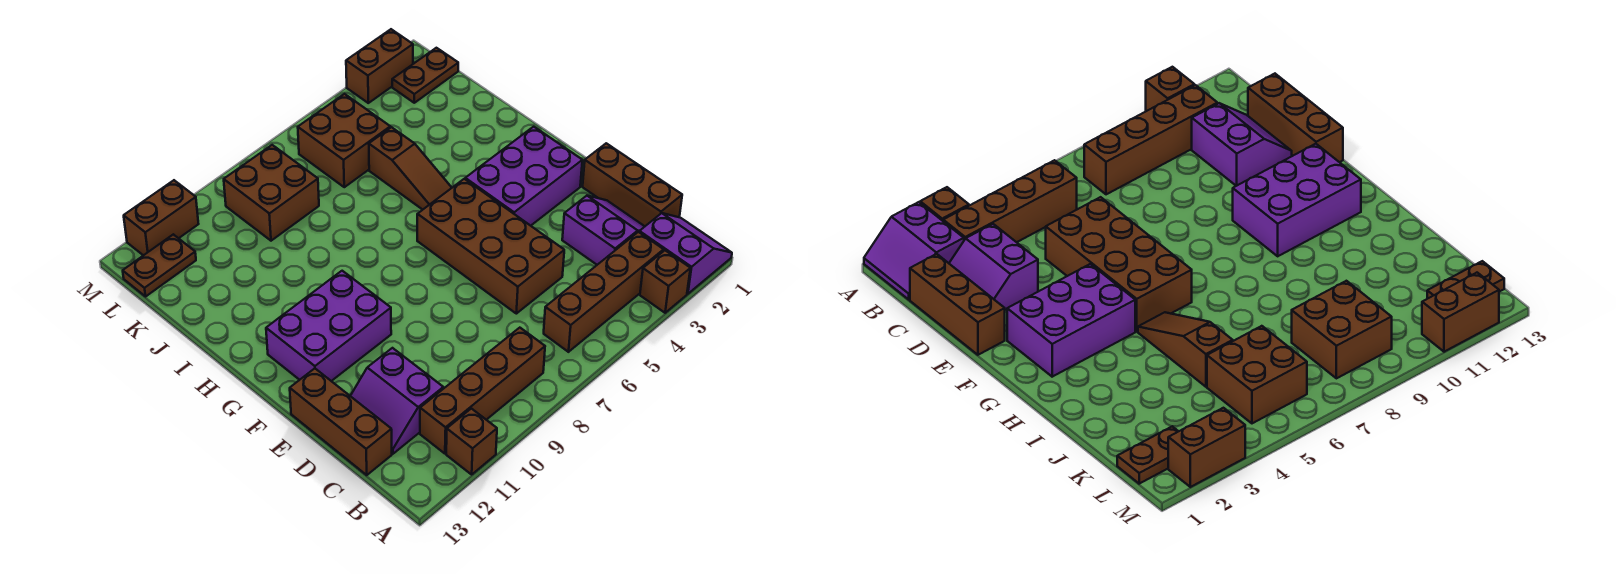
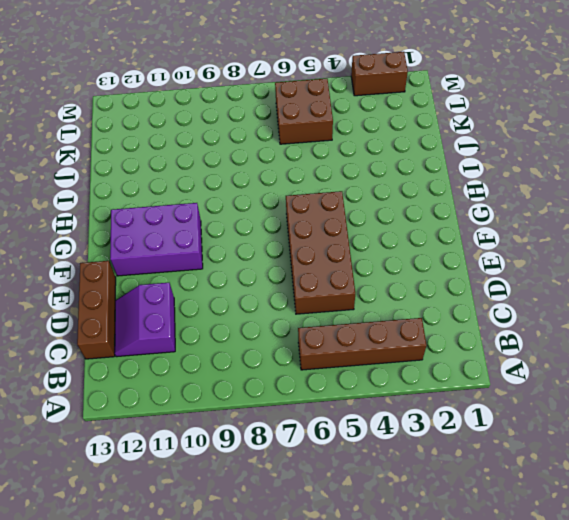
none -> purple slope A1:B2 level 1 top 2
none -> brown brick A3 level 1
none -> brown brick A11 level 1

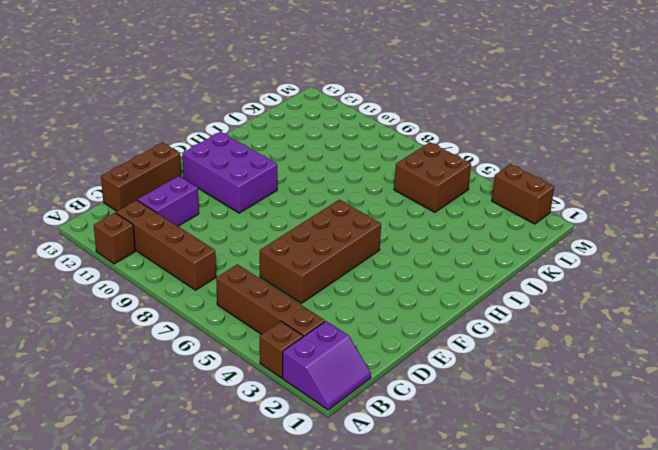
none -> brown brick C1:E1 level 1
none -> purple slope C2:D3 level 1 top 3
none -> purple brick F2:G4 level 1

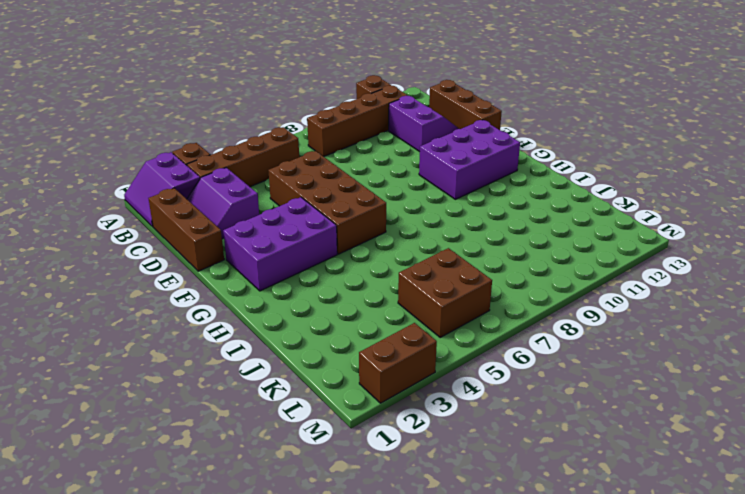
none -> brown slope H5:J5 level 1 top J
none -> brown brick K8:L9 level 1
none -> brown plate L1:L2 level 1

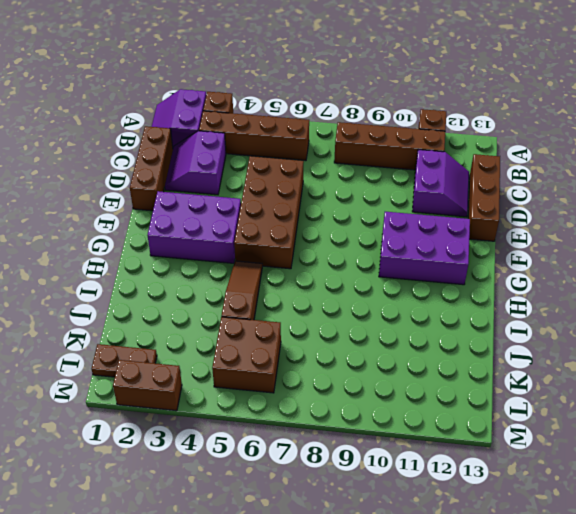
none -> brown brick K8:L9 level 1
none -> brown plate L12:L13 level 1
none -> brown brick M11:M12 level 1

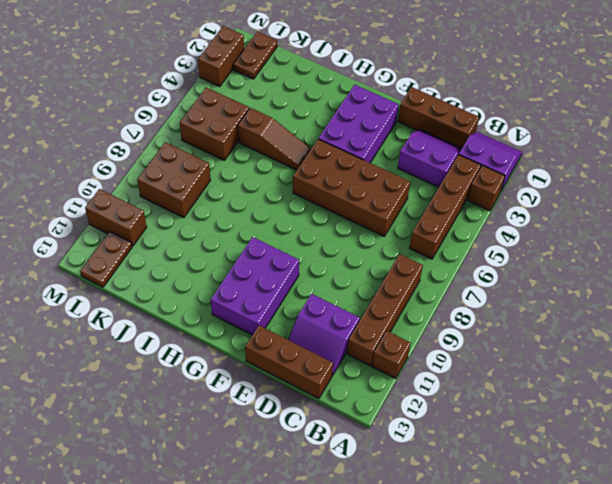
brown brick L11:M11 level 1 -> brown brick M11:M12 level 1

